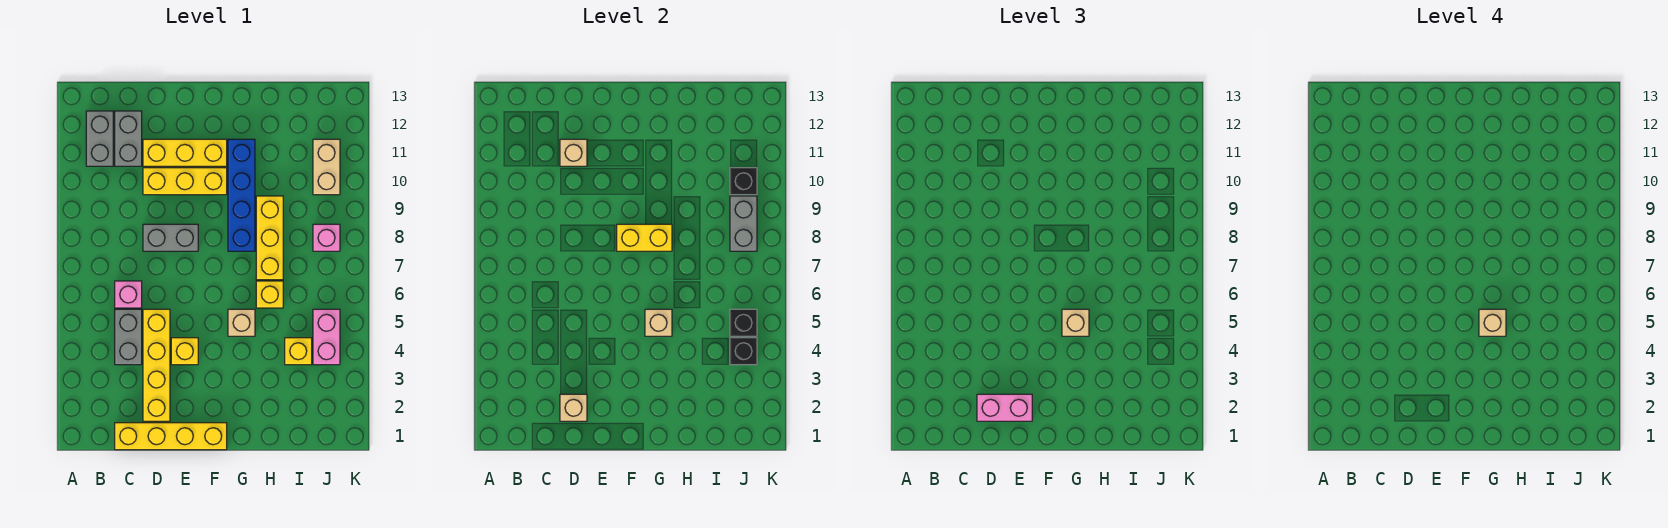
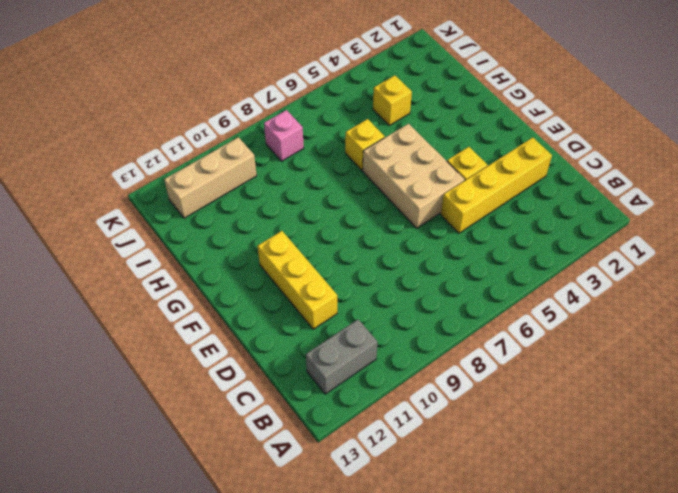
tan brick E5:G6 level 1 -> tan brick G5 level 1
tan brick J10:J12 level 1 -> tan brick J10:J11 level 1
none -> yellow brick C1:F1 level 1
none -> grey brick C4:C5 level 1
none -> pink brick C6 level 1

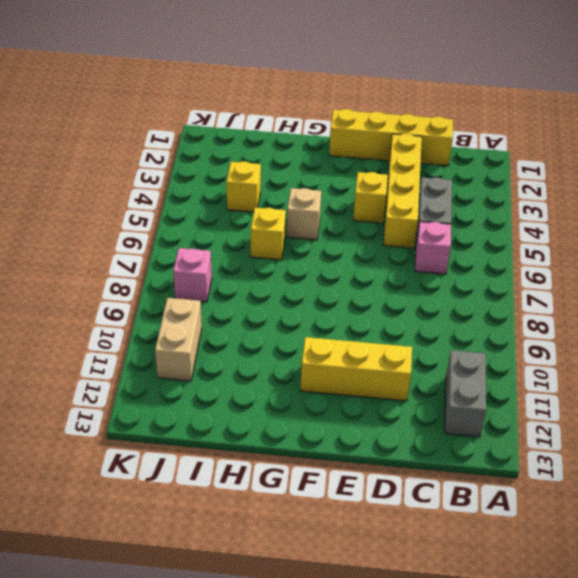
none -> grey brick C11:C12 level 1
none -> grey brick D8:E8 level 1
none -> yellow brick D10:F10 level 1

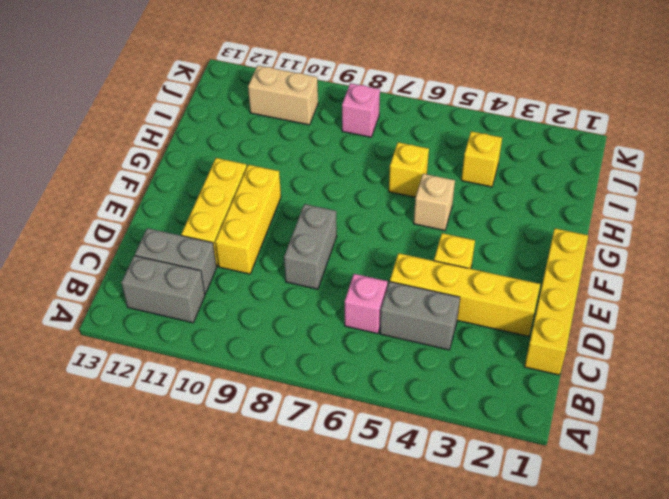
none -> blue brick G8:G11 level 1
none -> yellow brick H7:H9 level 1
none -> pink brick J4:J5 level 1

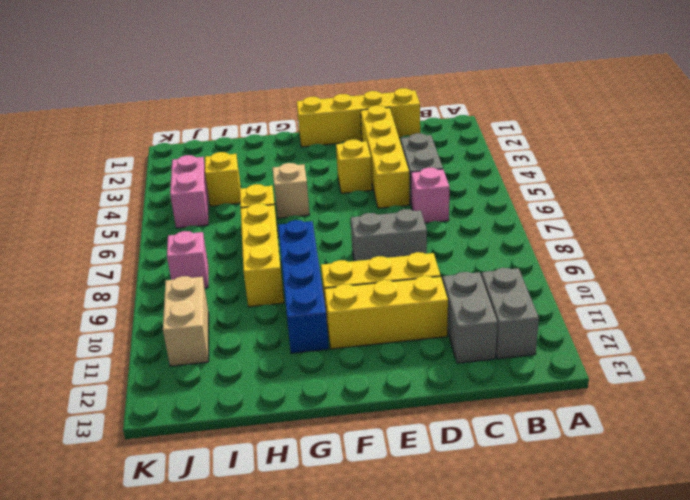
none -> tan brick D2 level 2
none -> tan brick D11 level 2
none -> yellow brick F8:G8 level 2

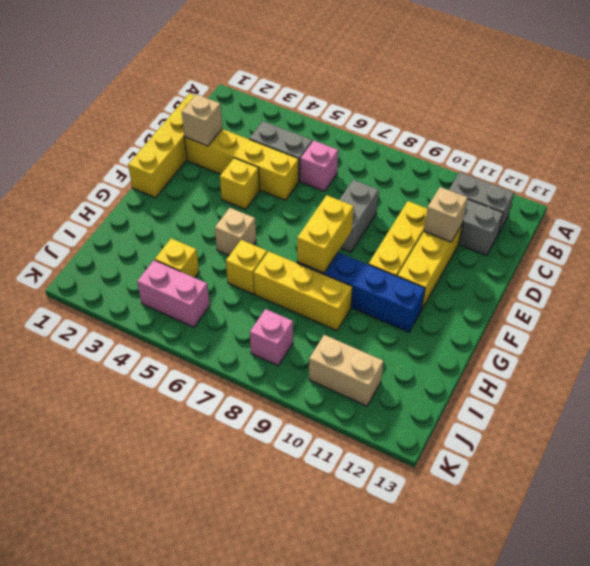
none -> tan brick G5 level 2
none -> black brick J4 level 2
none -> black brick J5 level 2

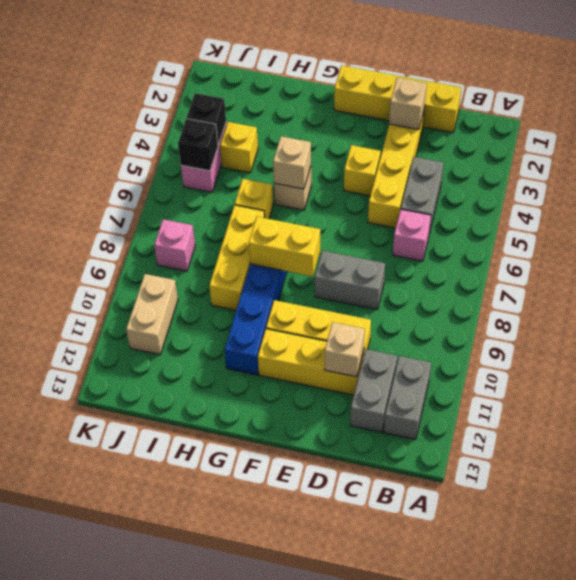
none -> grey brick J8:J9 level 2
none -> black brick J10 level 2
none -> pink brick D2:E2 level 3

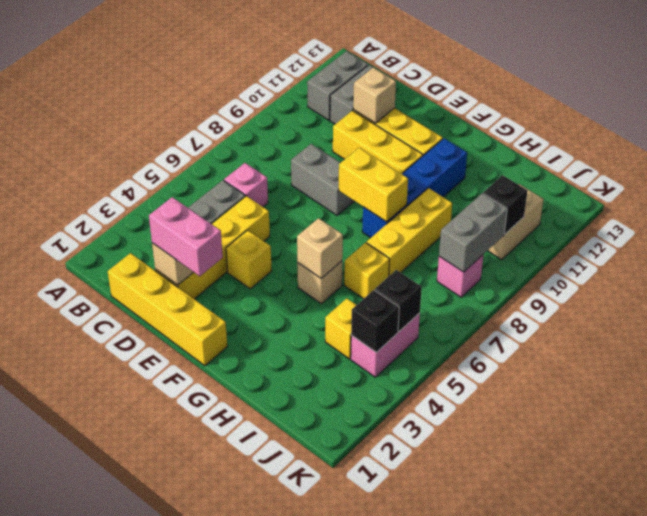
none -> tan brick G5 level 3
none -> tan brick G5 level 4

